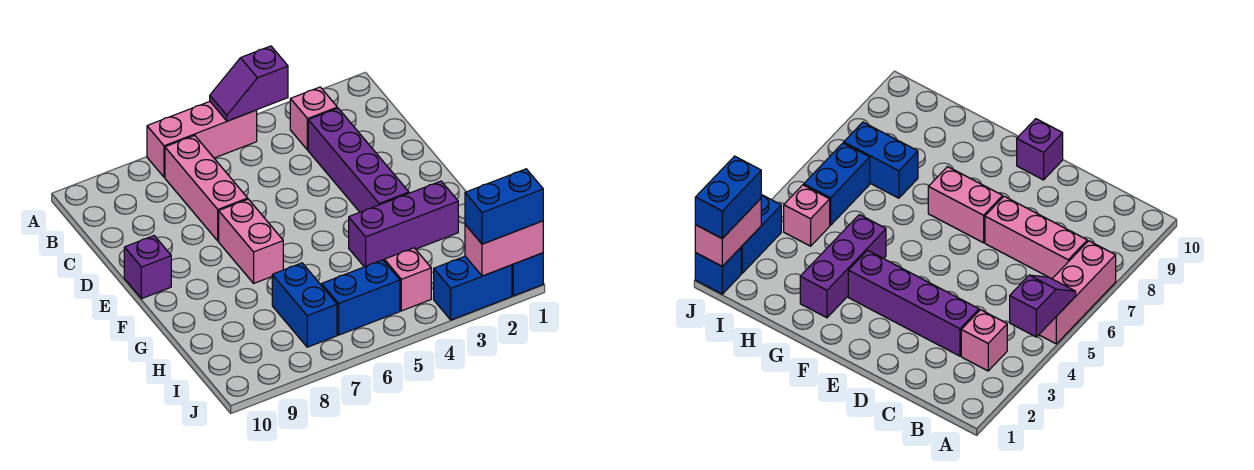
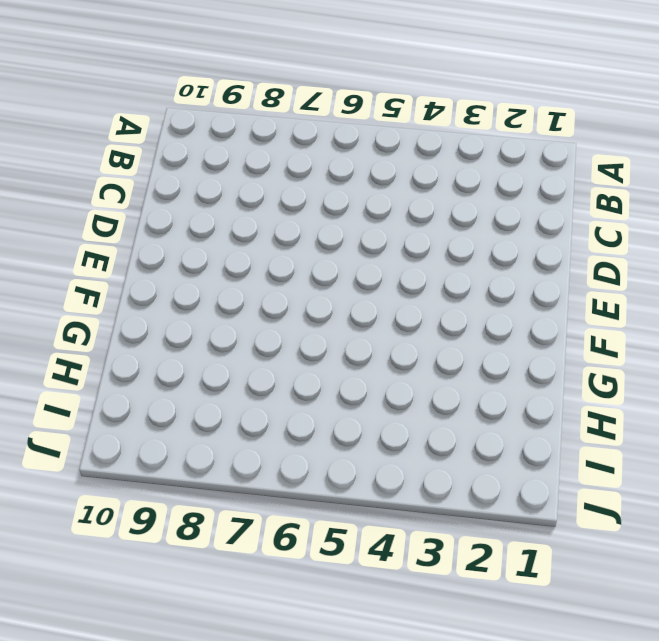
none -> pink brick A5:A7 level 1
none -> pink brick B3 level 1
none -> pink brick B7:D7 level 1

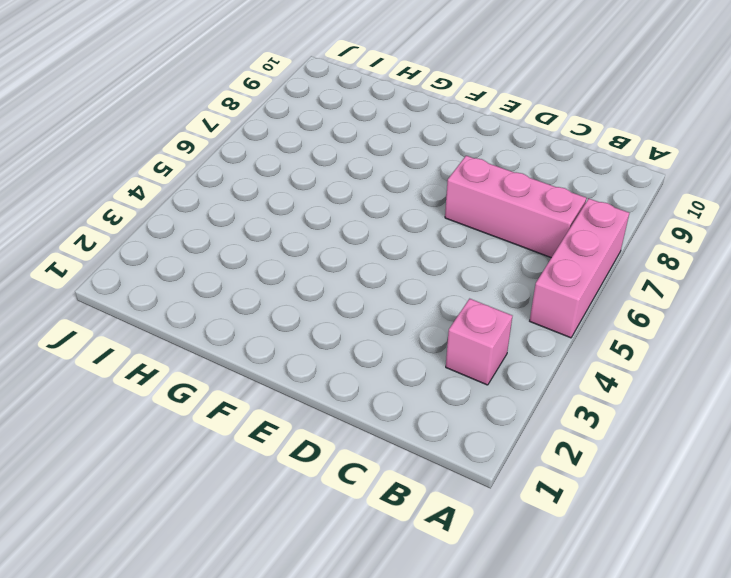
none -> purple brick C3:F3 level 1
none -> pink brick E7:F7 level 1
none -> purple brick E10 level 1

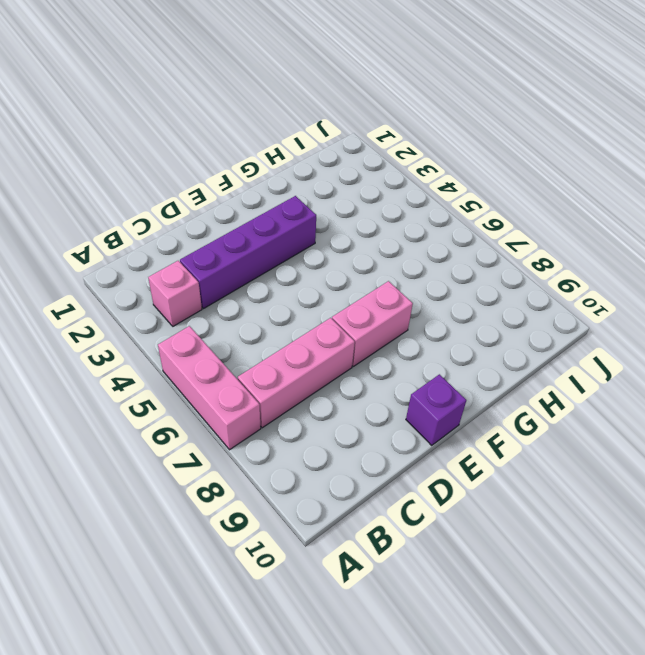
none -> purple brick G2:G4 level 1
none -> blue brick H7:I7 level 1
none -> pink brick I4 level 1

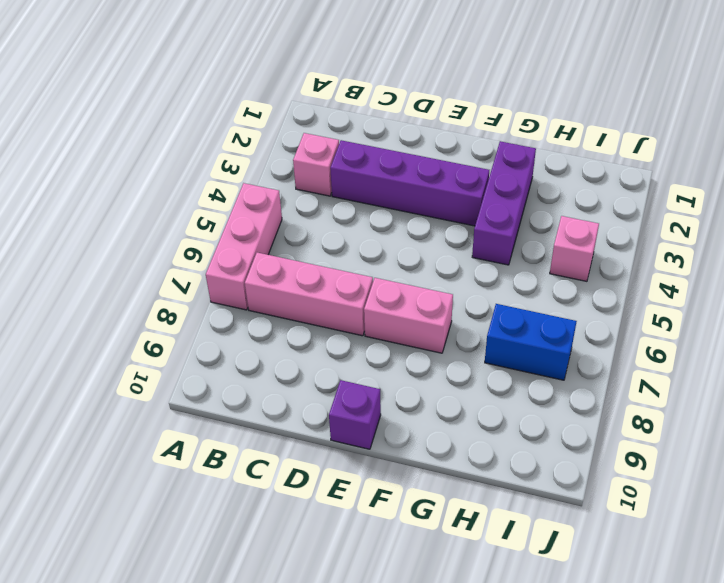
none -> blue brick I5:I6 level 1
none -> blue brick J1 level 1
none -> blue brick J2:J3 level 1

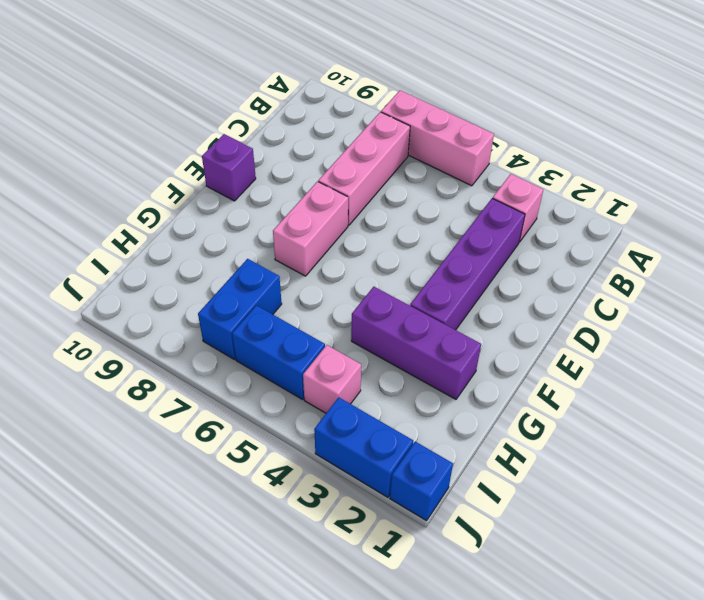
none -> purple slope A4:A5 level 2 top 4
none -> pink brick J1:J2 level 2
none -> blue brick J1:J2 level 3

